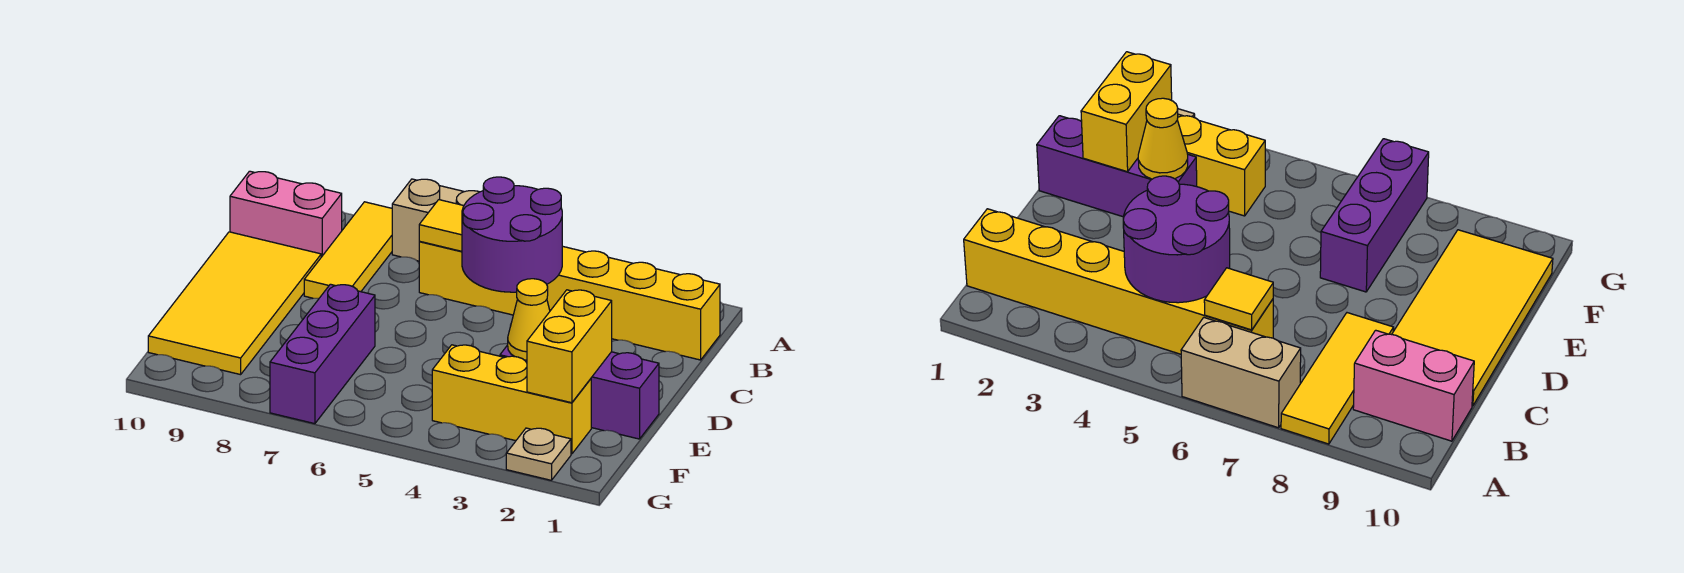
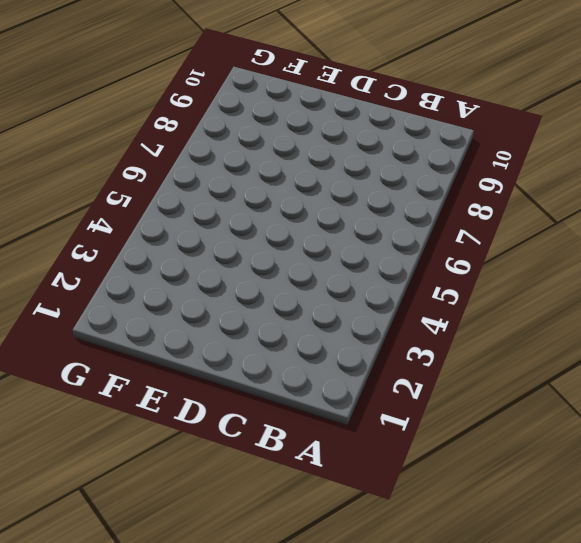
none -> tan brick A6:A7 level 1
none -> yellow tile A8:C8 level 1
none -> yellow brick B1:B6 level 1

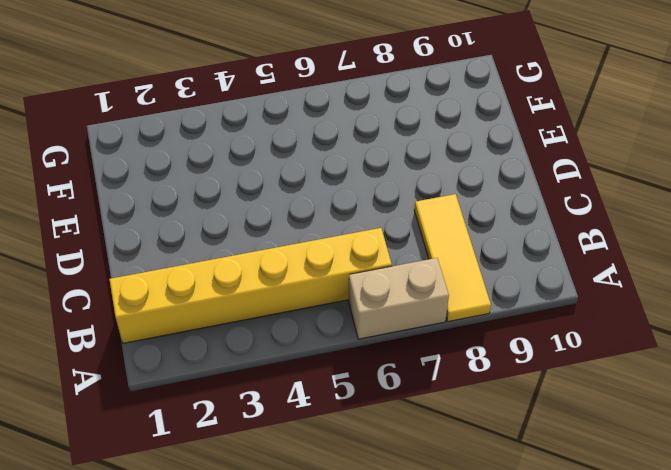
none -> pink brick B9:B10 level 1
none -> yellow tile C9:F10 level 1
none -> purple brick E1:E3 level 1

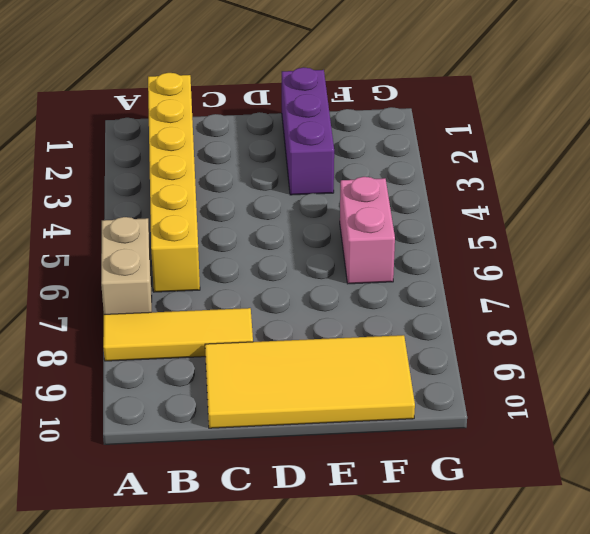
pink brick F5:F6 level 1 -> pink brick B9:B10 level 1
none -> purple brick E7:G7 level 1
none -> yellow brick F2:F4 level 1
none -> tan plate G2 level 1

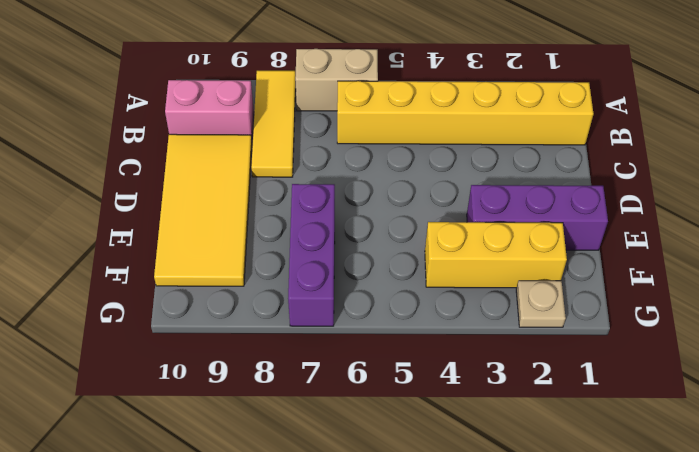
none -> purple round brick B4:C5 level 2
none -> yellow tile B6 level 2
none -> yellow brick E2:F2 level 2

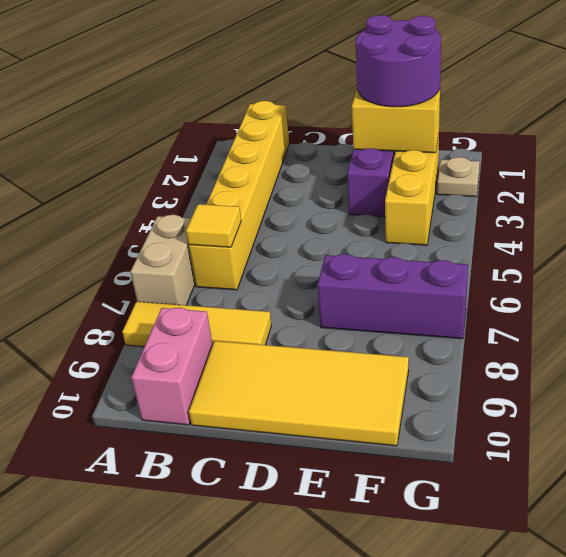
purple round brick E1:F2 level 3 -> purple round brick B4:C5 level 2
none -> yellow cone E3 level 2

